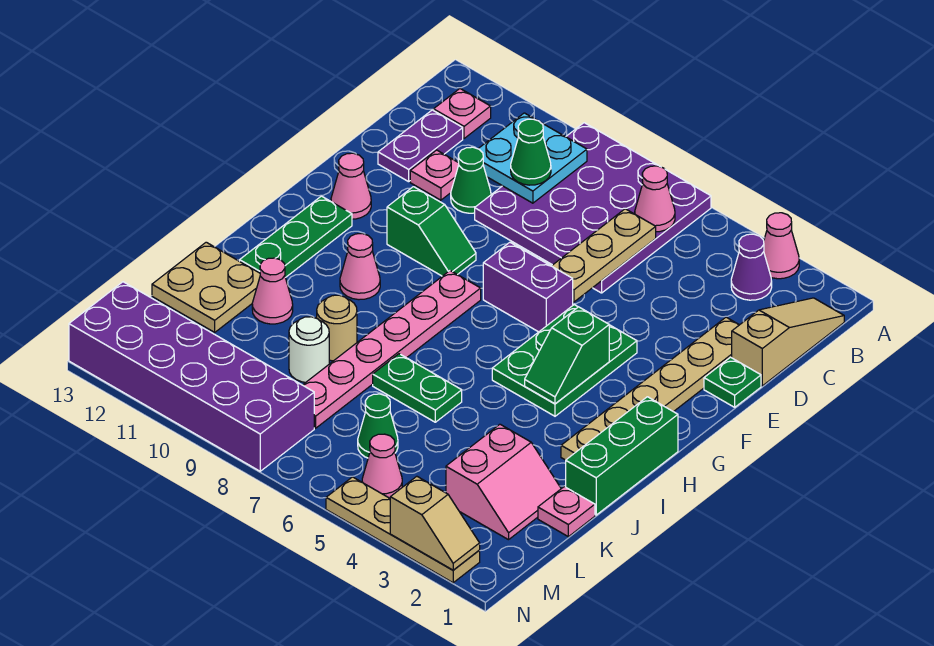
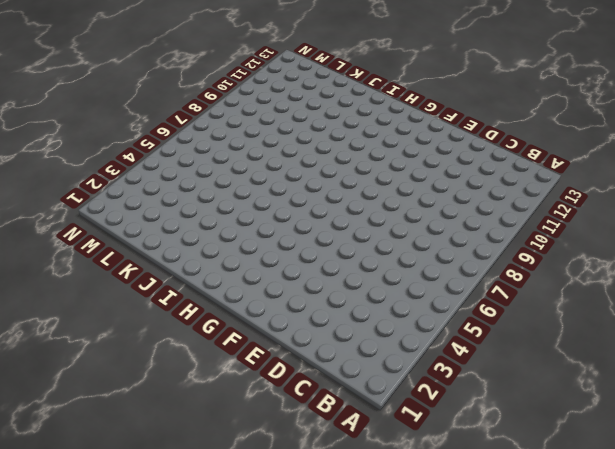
none -> pink cone A3 level 1
none -> purple plate A6:D9 level 1
none -> tan slope B1:D1 level 1 top D
none -> purple cone B3 level 1

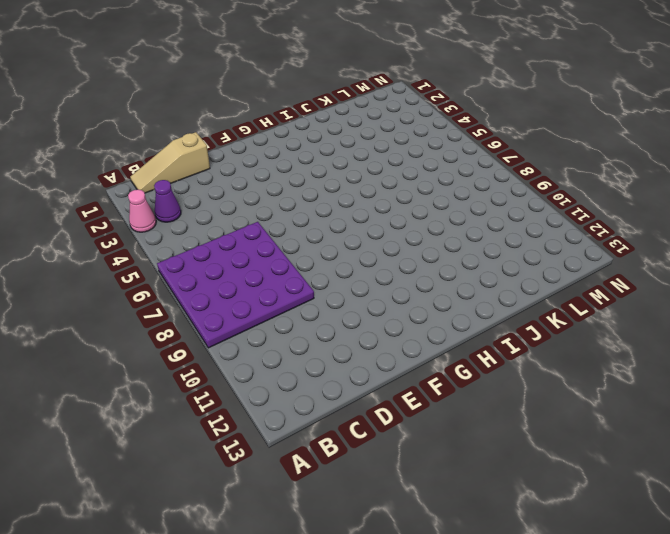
none -> pink plate B12 level 1
none -> purple plate C12:D12 level 1
none -> tan plate D2:I2 level 1
none -> green cone D10 level 1

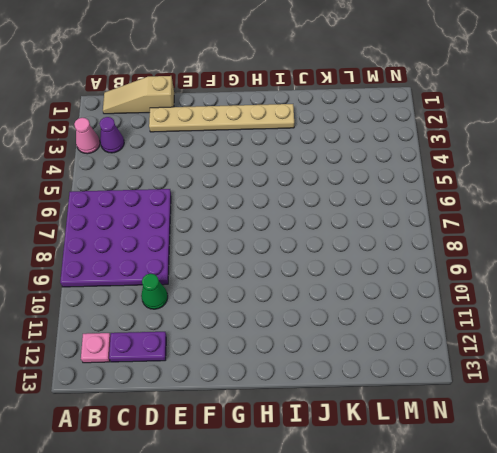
none -> pink plate D11 level 1
none -> green plate E1 level 1
none -> green plate F4:H5 level 1
none -> purple brick F6:F7 level 1

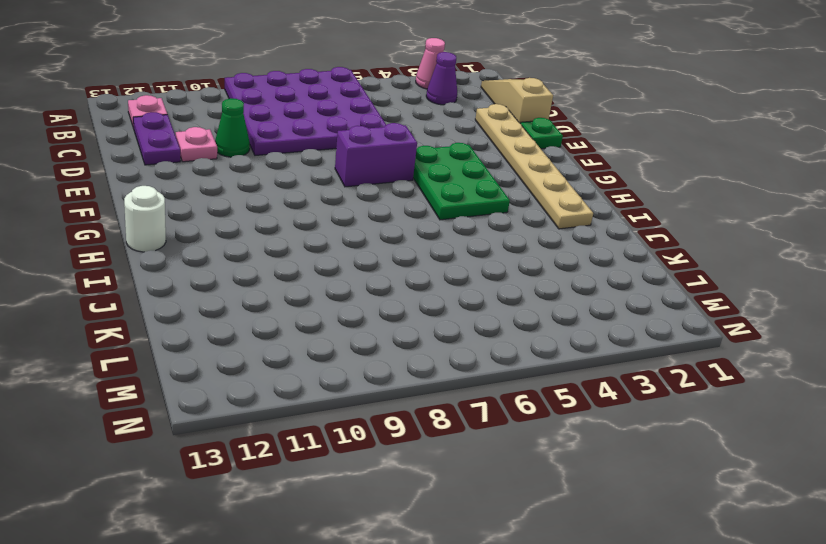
white round brick H13 level 1 -> white round brick K9 level 1
none -> green slope F9:F10 level 1 top 10
none -> pink cone F12 level 1
none -> pink plate G8:L8 level 1
none -> green plate G12:I12 level 1

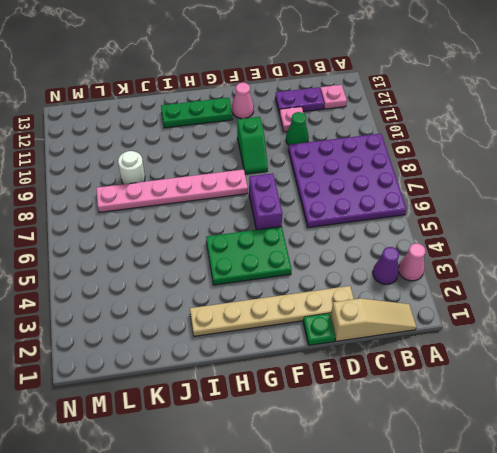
none -> green brick H1:J1 level 1
none -> pink cone H10 level 1
none -> green plate J6:J7 level 1
none -> tan round brick J9 level 1

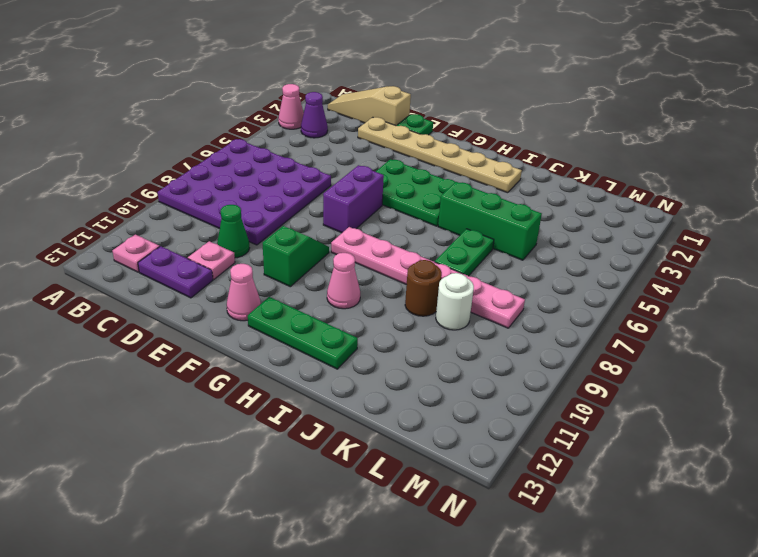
green brick I5:K5 level 1 -> green brick H1:J1 level 1
brown round brick J9 level 1 -> tan round brick J9 level 1
none -> pink cone J11 level 1
none -> tan plate J12:K13 level 1
none -> pink plate K1 level 1
none -> pink slope K2:L3 level 1 top 3

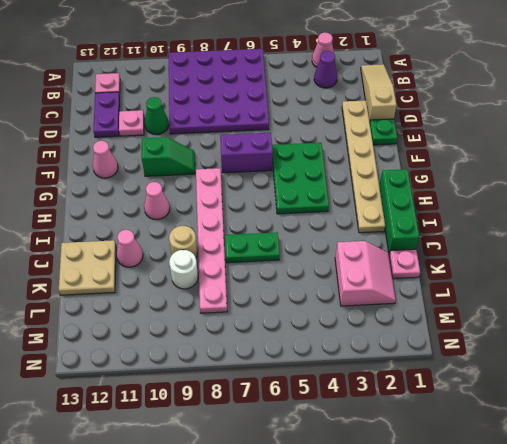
none -> green plate G12:I12 level 1
none -> green cone L6 level 1
none -> pink cone M5 level 1
none -> purple brick M8:N13 level 1

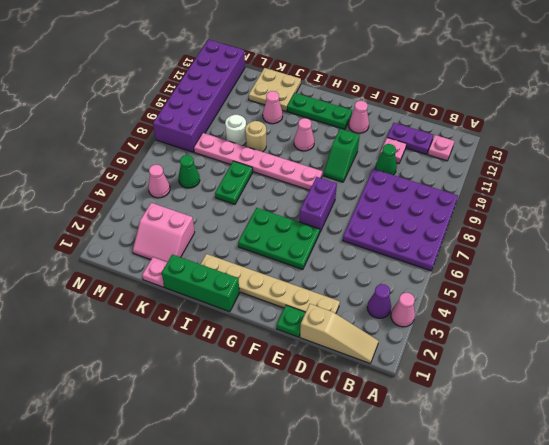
none -> tan plate N2:N5 level 1
none -> pink cone B6 level 2
none -> cyan plate B9:C10 level 2
none -> tan plate C6:E6 level 2

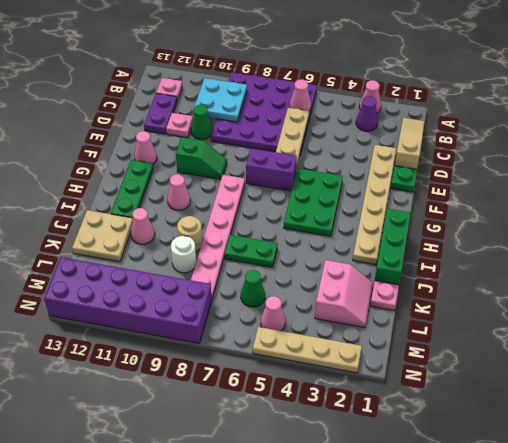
none -> green slope G4:H4 level 2 top G
none -> tan slope N2:N3 level 2 top 3
none -> green cone C9 level 3

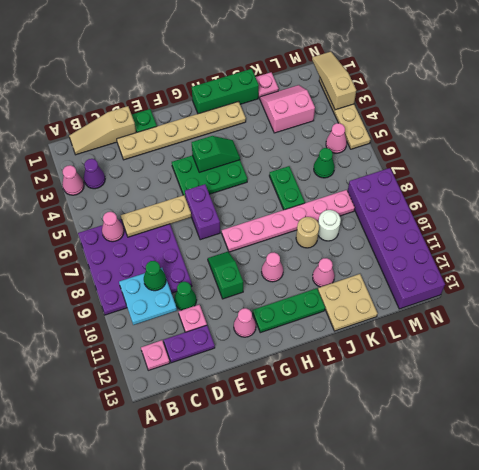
tan slope N1:N3 level 2 top 3 -> tan slope N2:N3 level 2 top 3

